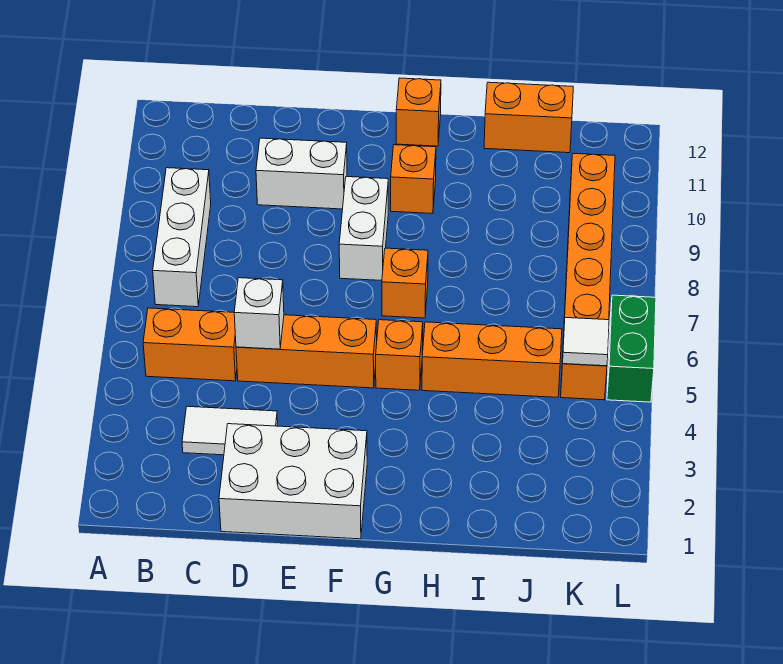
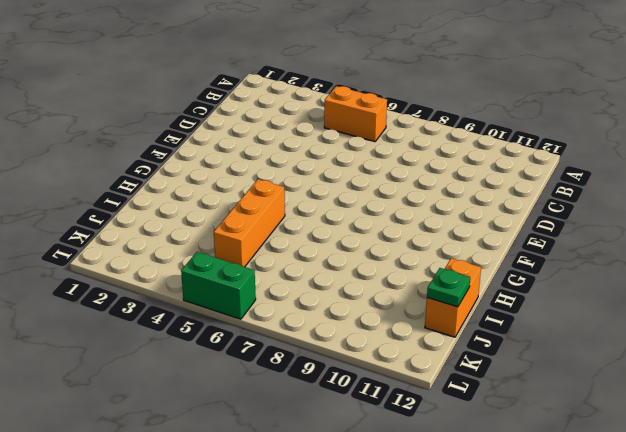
orange brick B5:B6 level 1 -> orange brick B5:C5 level 1
green plate J12 level 2 -> none
none -> white brick B7:B9 level 1
none -> white tile C3:D3 level 1
none -> white brick D1:F2 level 1

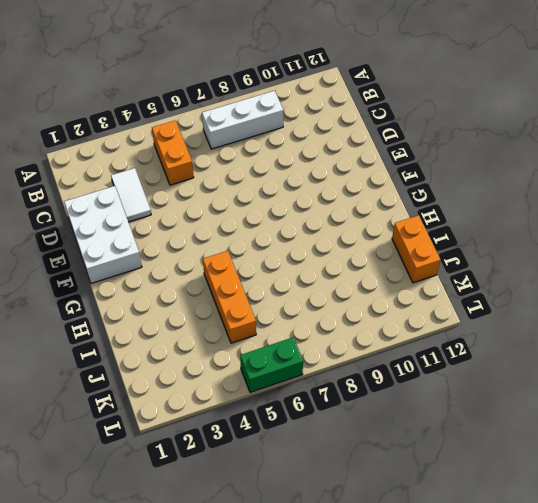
none -> orange brick D5:F5 level 1
none -> white brick D10:E10 level 1
none -> white brick F8:F9 level 1

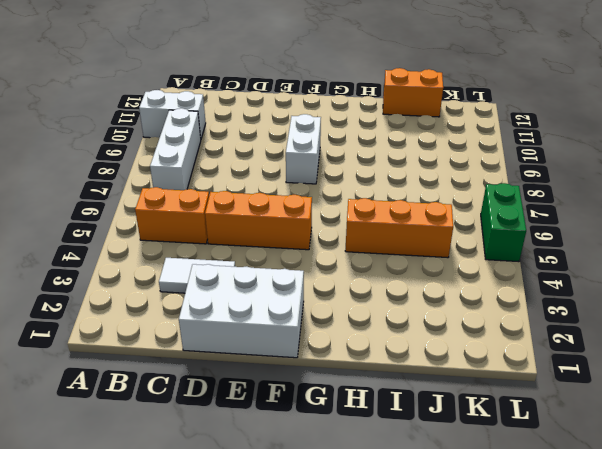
white brick A10:B10 level 1 -> white brick D10:E10 level 1
none -> orange brick G5 level 1
none -> orange brick G7 level 1
none -> orange brick G10 level 1

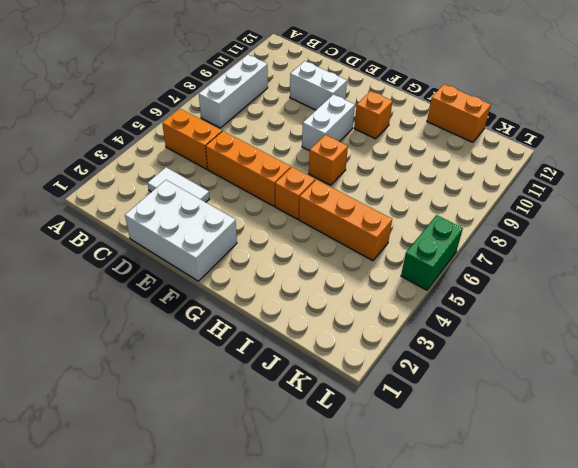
none -> orange brick G12 level 1
none -> orange brick K5:K10 level 1
none -> white brick D5 level 2

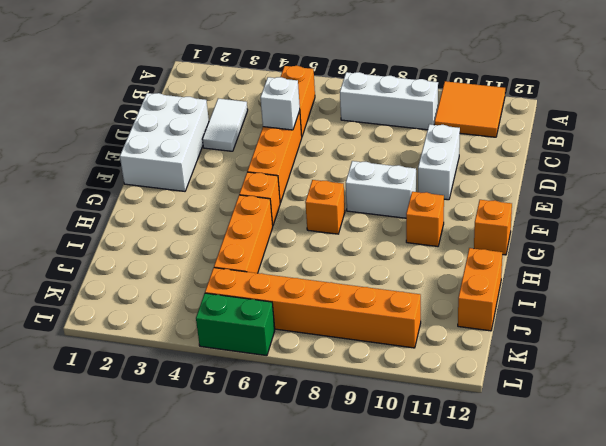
orange tile A10:B11 level 1 -> none
none -> white tile K5 level 2

